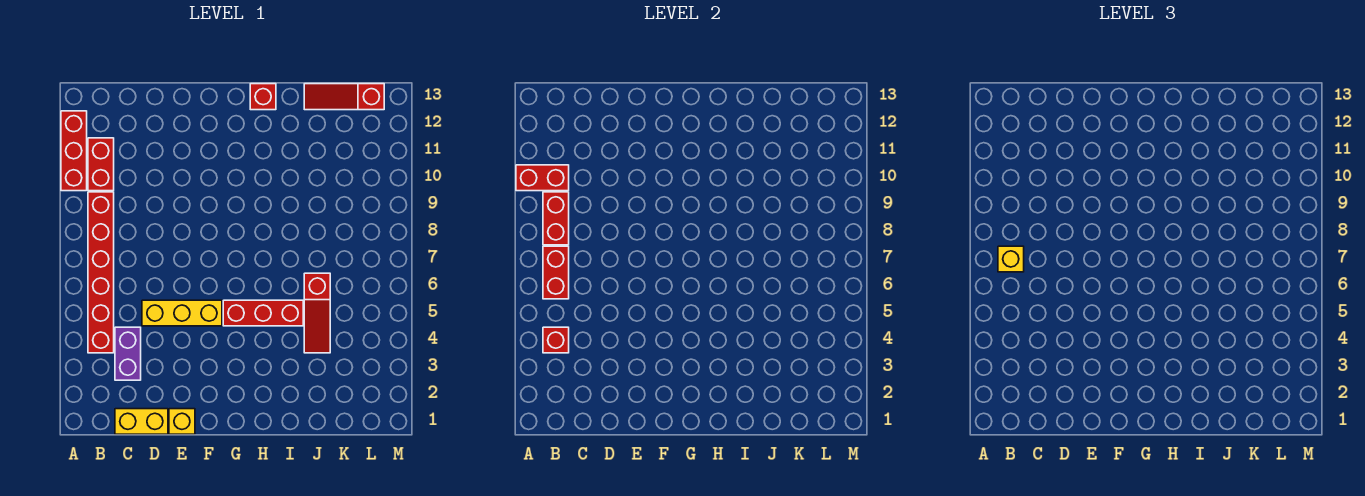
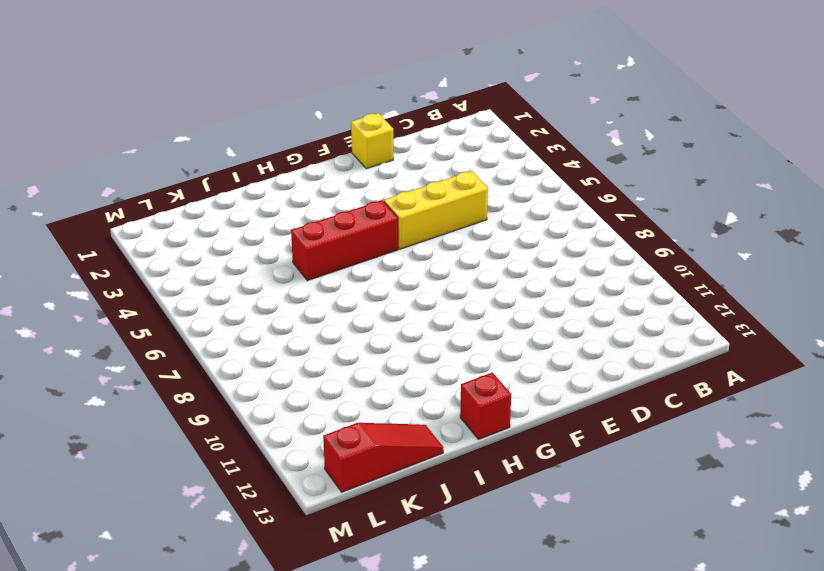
none -> red brick A10:A12 level 1
none -> red brick B4:B9 level 1
none -> red brick B10:B11 level 1

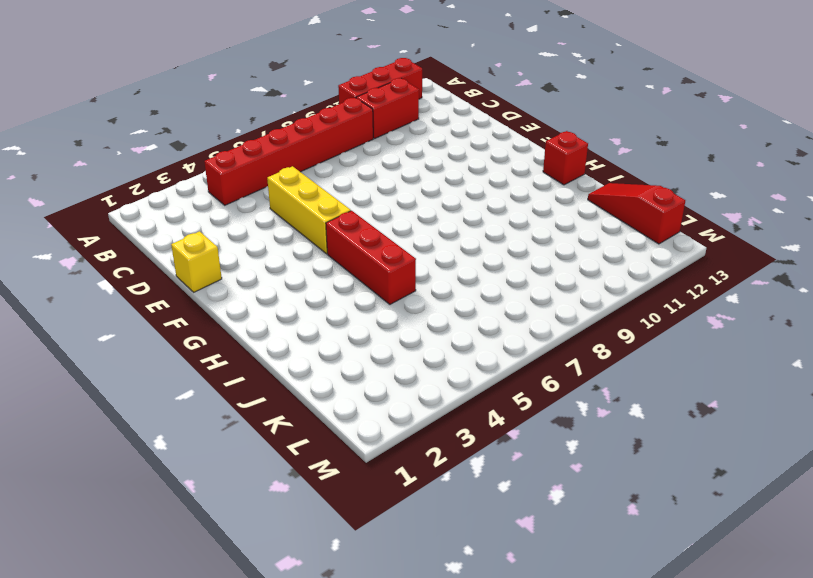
none -> yellow brick C1:D1 level 1
none -> purple brick C3:C4 level 1
none -> red slope J4:J6 level 1 top 6

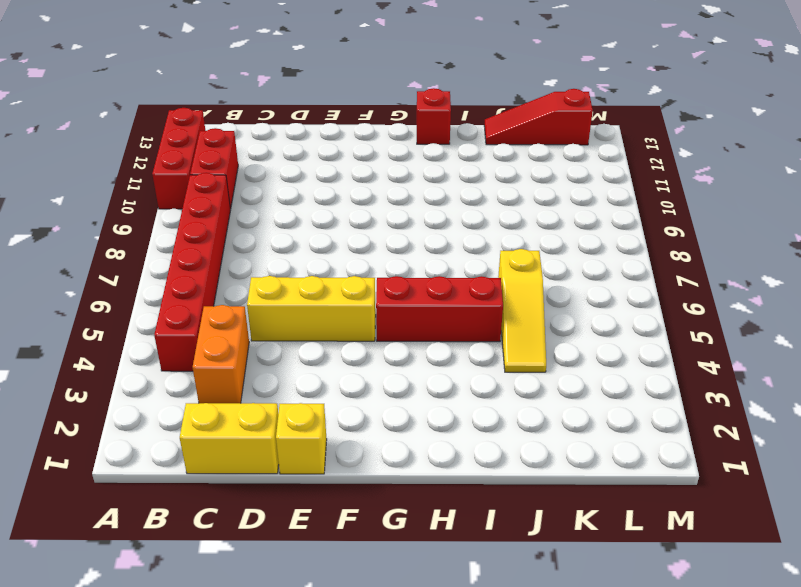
orange brick C3:C4 level 1 -> purple brick C3:C4 level 1
yellow slope J4:J6 level 1 top 6 -> red slope J4:J6 level 1 top 6
none -> red brick A10:B10 level 2
none -> red brick B4 level 2
none -> red brick B6:B7 level 2

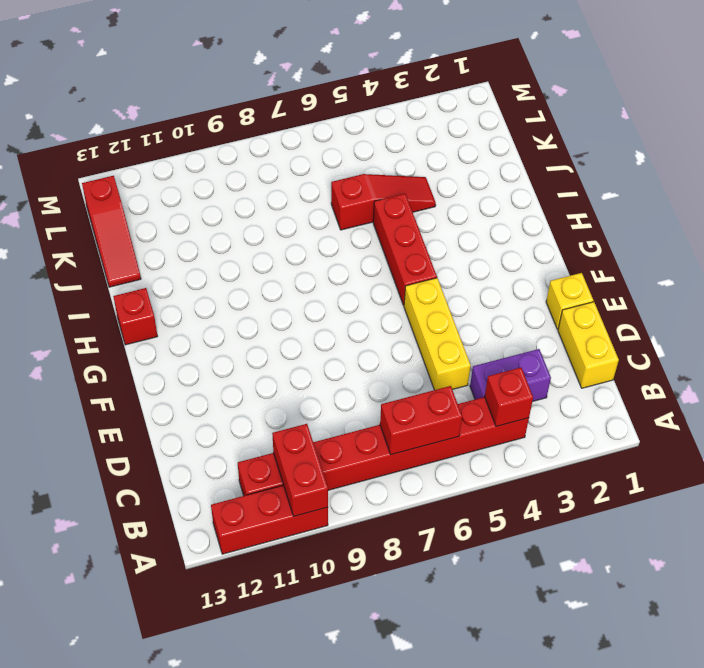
none -> red brick B8:B9 level 2
none -> yellow brick B7 level 3

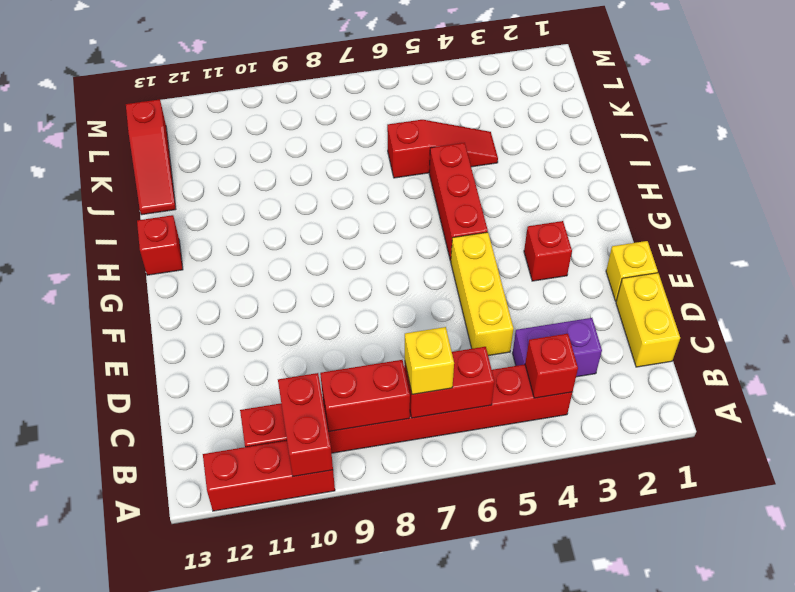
red brick F3 level 1 -> none

